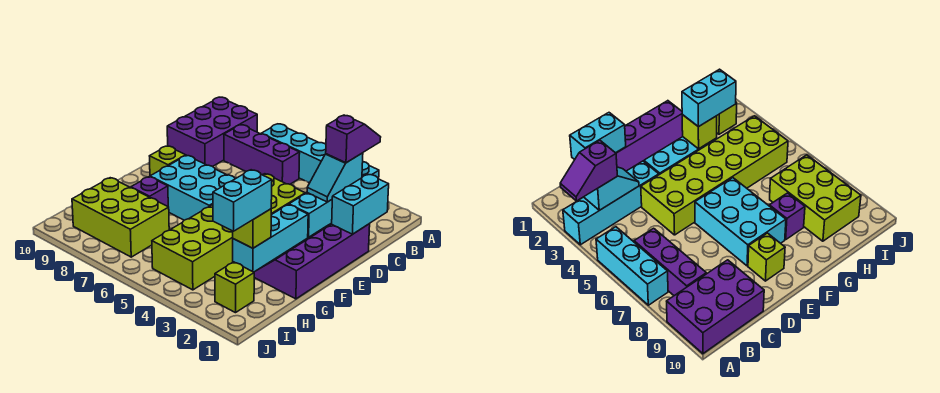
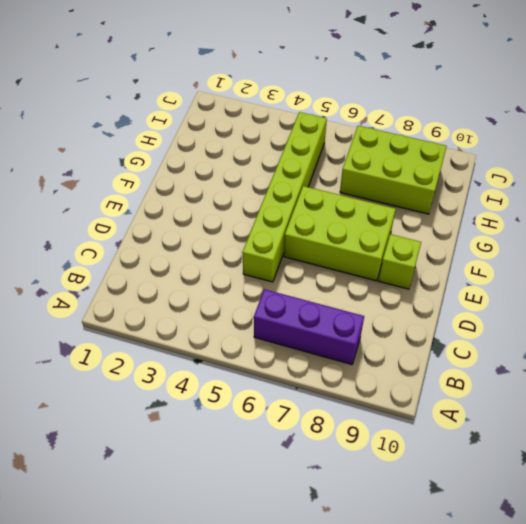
lime brick D5:I5 level 1 -> lime brick D4:I5 level 1
lime brick E6:F8 level 1 -> cyan brick E6:F8 level 1
none -> cyan brick A3:D3 level 1
none -> cyan brick A5:A7 level 1
none -> purple brick A9:C10 level 1

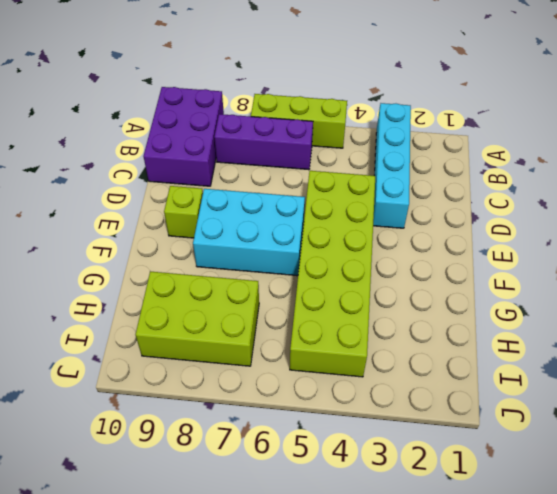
lime brick A5:A7 level 1 -> cyan brick A5:A7 level 1
none -> purple slope D1:G2 level 1 top 1
none -> cyan brick E3:G3 level 1
none -> purple brick G8 level 1

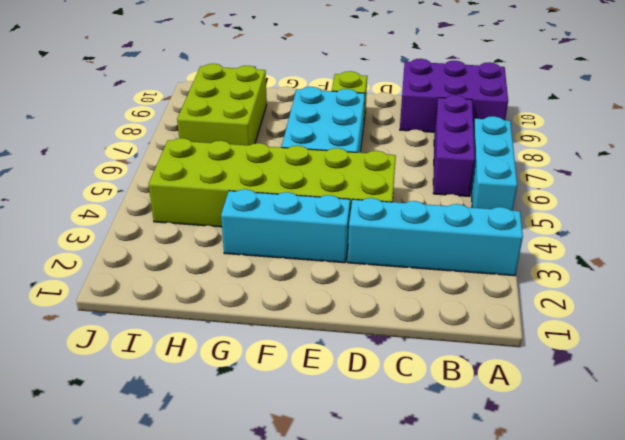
none -> purple slope D1:G2 level 1 top 1
none -> purple brick G8 level 1
none -> lime brick I2 level 1

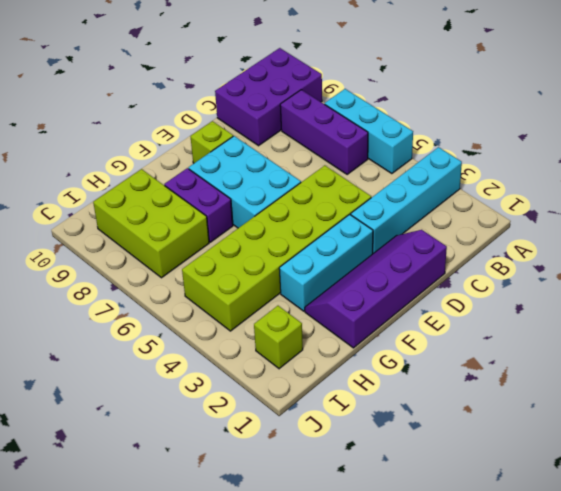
purple brick G7:G8 level 1 -> purple brick G8 level 1
none -> cyan slope B3:C3 level 2 top B
none -> cyan brick C1:D1 level 2
none -> lime brick G3 level 2

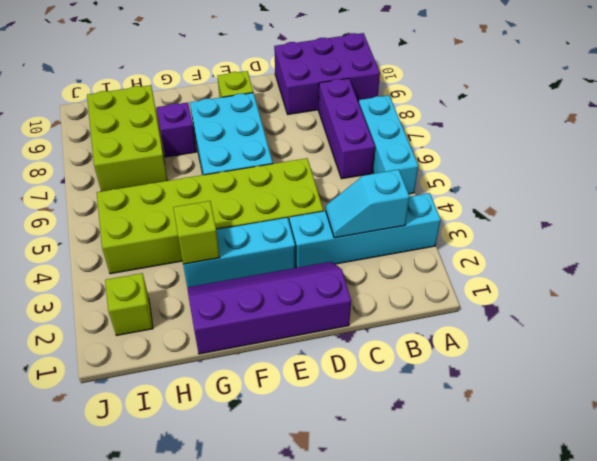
none -> cyan brick C1:D1 level 2
none -> purple slope A3:B3 level 3 top B
none -> cyan brick G3:H3 level 3

